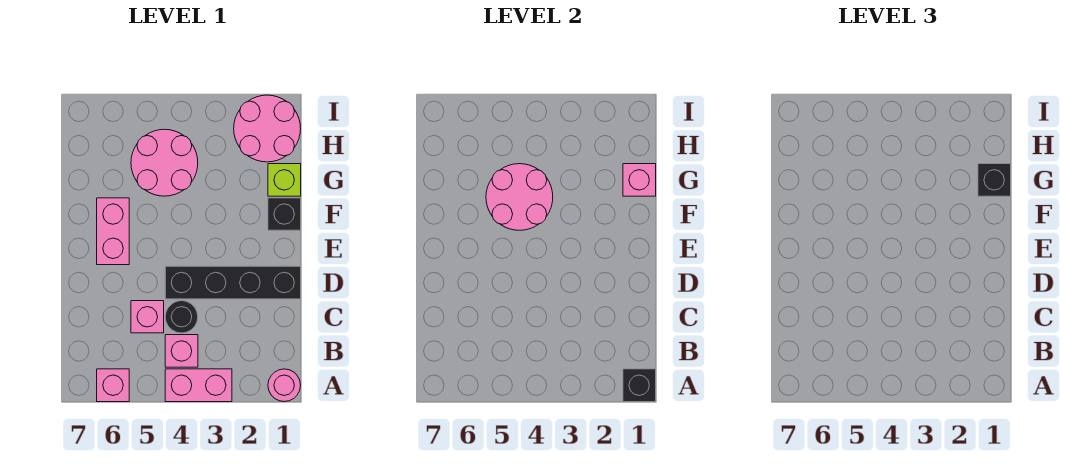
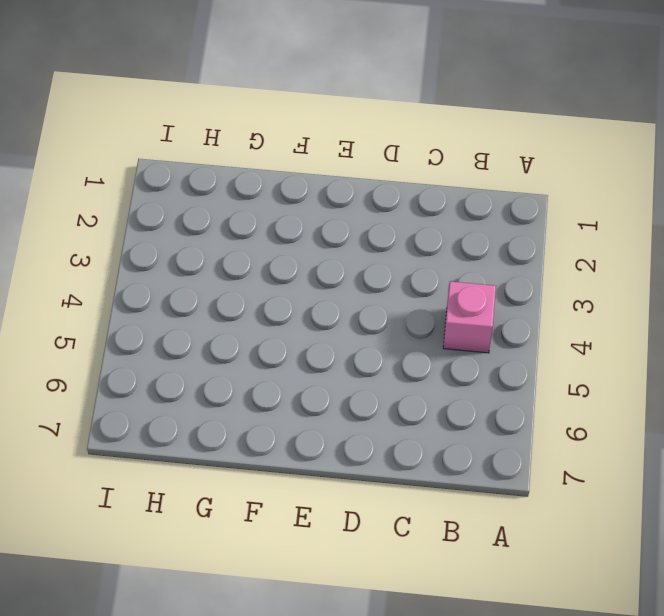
none -> pink round brick A1 level 1
none -> pink brick A3:A4 level 1
none -> pink brick A6 level 1

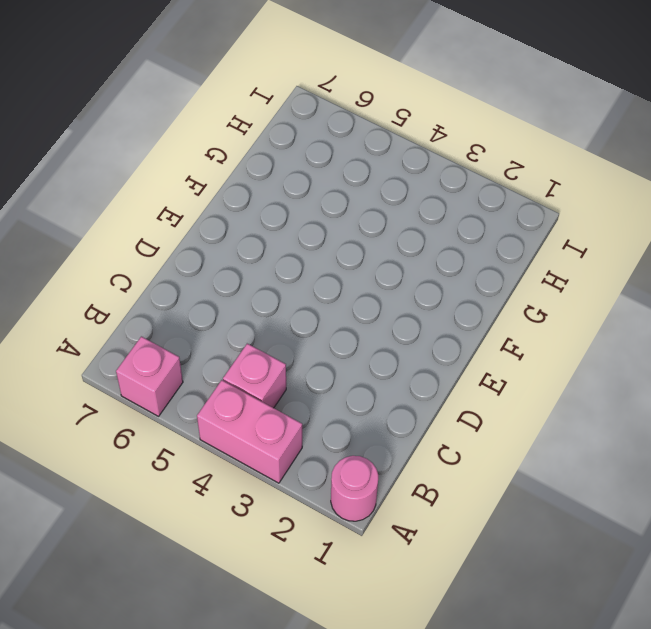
none -> black round brick C4 level 1
none -> pink brick C5 level 1
none -> black brick D1:D4 level 1

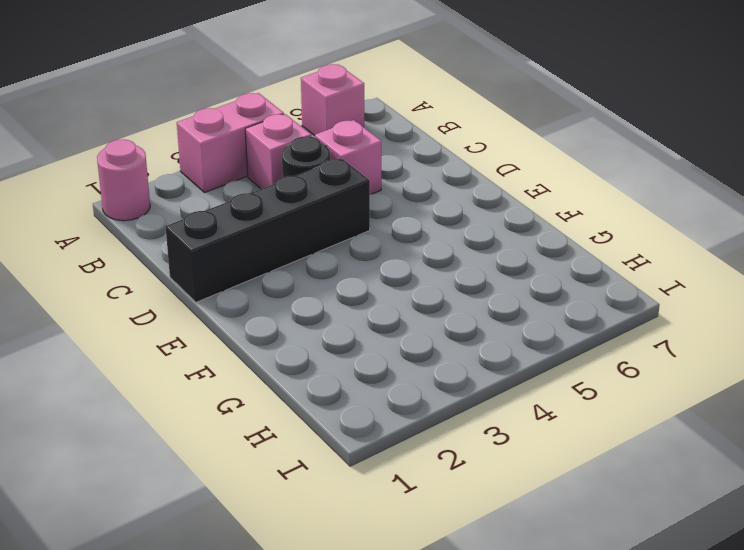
none -> pink brick E6:F6 level 1
none -> black brick F1 level 1
none -> lime brick G1 level 1

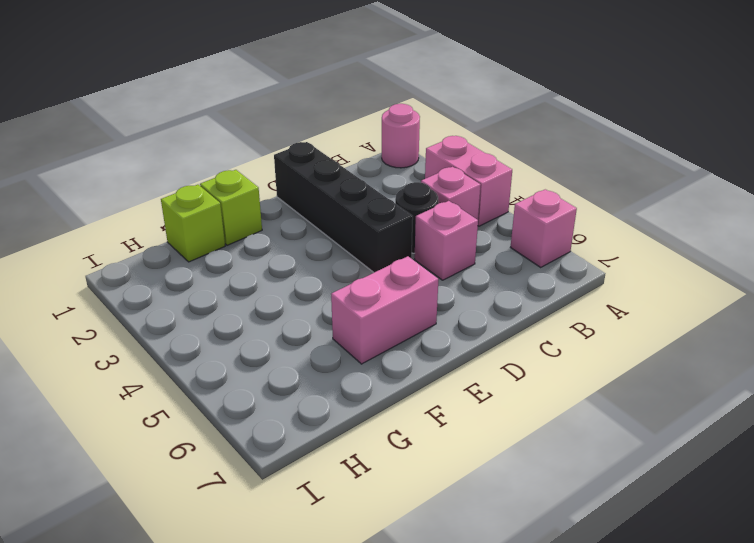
lime brick F1 level 1 -> black brick F1 level 1
none -> pink round brick G4:H5 level 1
none -> pink round brick H1:I2 level 1
none -> black brick A1 level 2

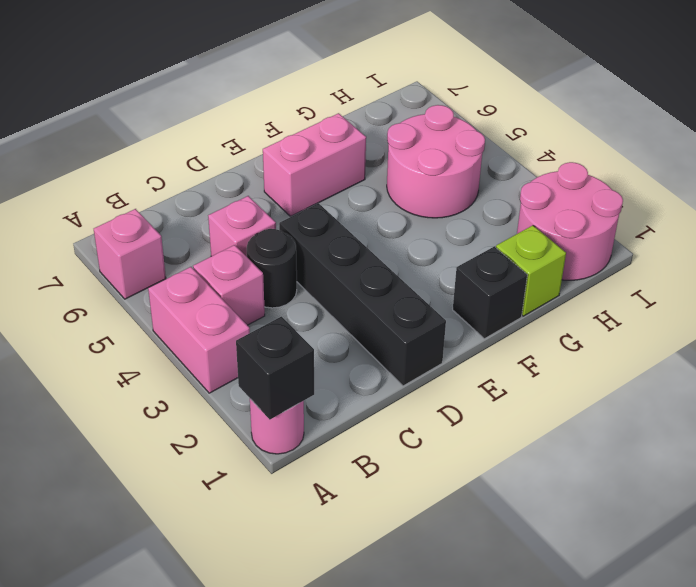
none -> pink round brick F4:G5 level 2
none -> pink brick G1 level 2
none -> black brick G1 level 3

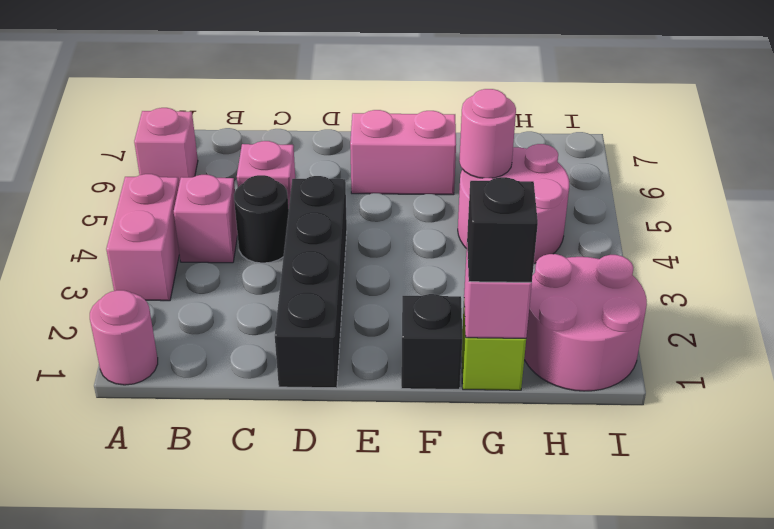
pink round brick G5 level 2 -> pink round brick F4:G5 level 2
none -> black brick A1 level 2

